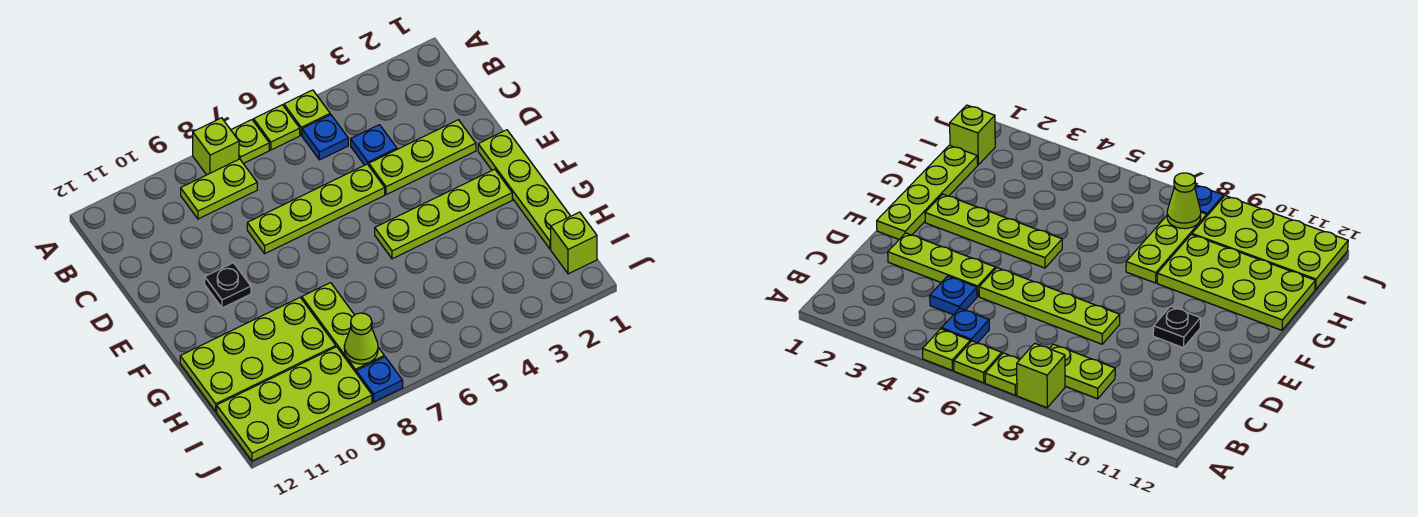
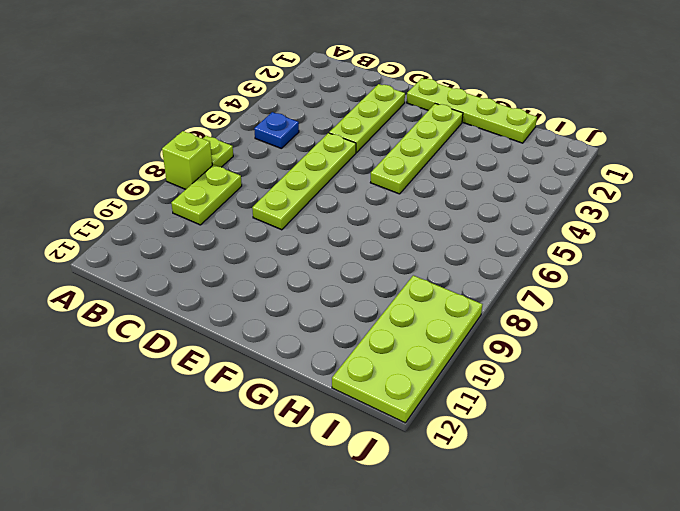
none -> lime plate A5 level 1
none -> lime plate A6 level 1
none -> blue plate C4 level 1

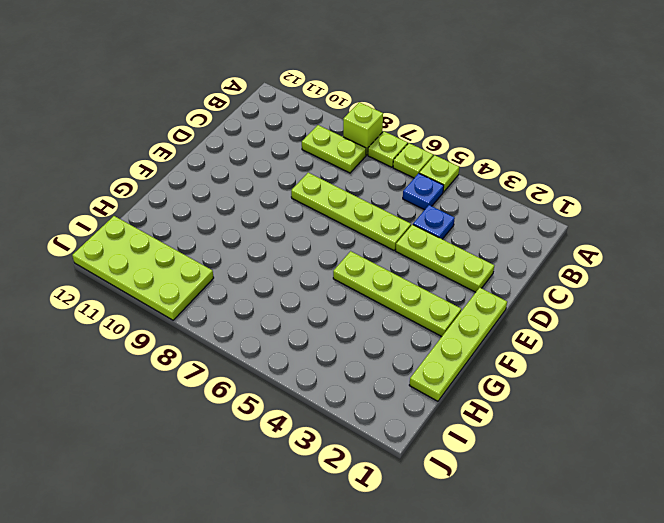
none -> black plate E10 level 1
none -> lime plate G8:I8 level 1
none -> lime plate G9:H12 level 1

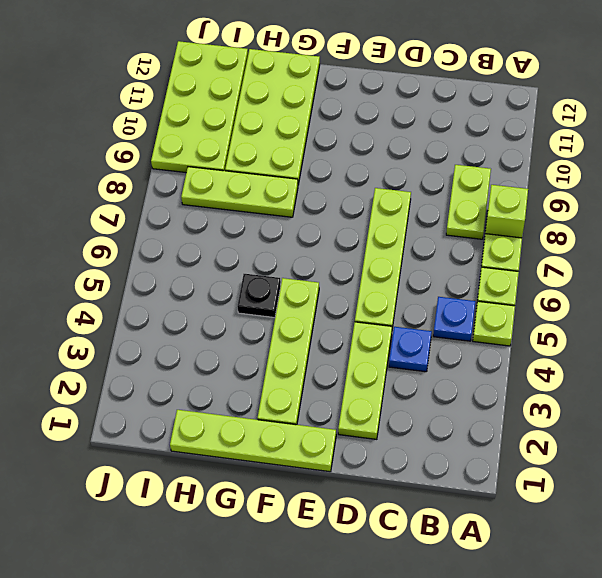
black plate G5 level 1 -> black plate E10 level 1
none -> lime brick I1 level 1
none -> blue plate J8 level 1
none -> lime cone I8 level 2

